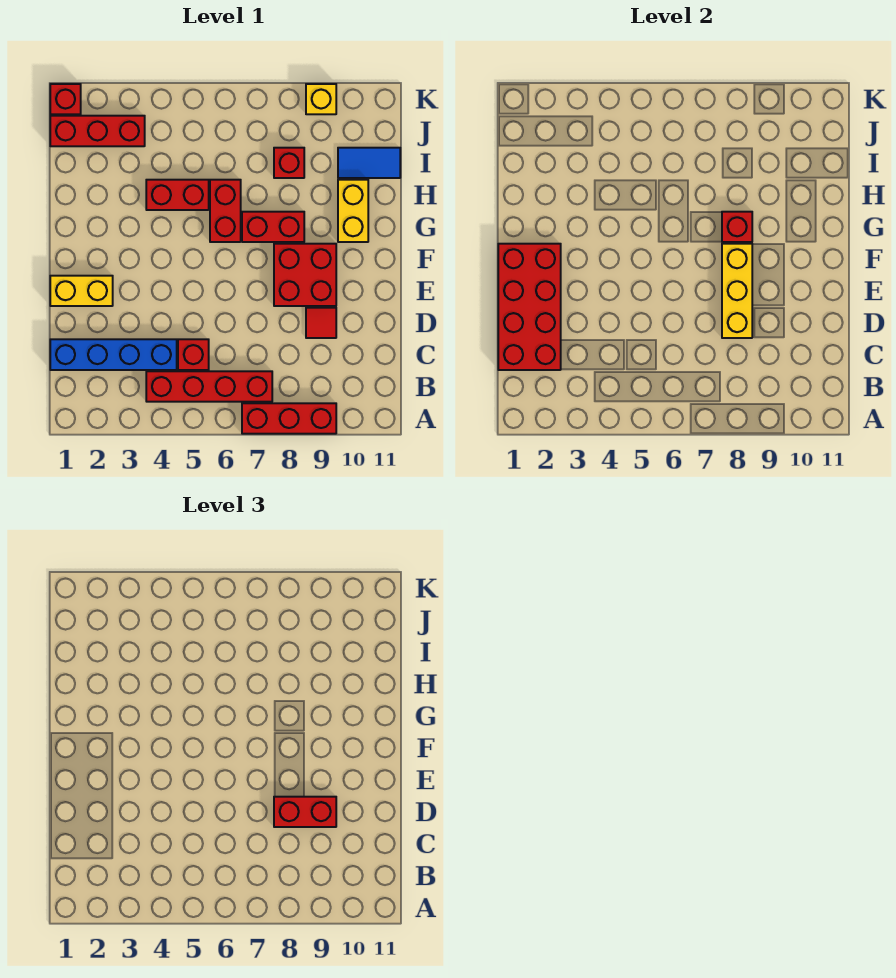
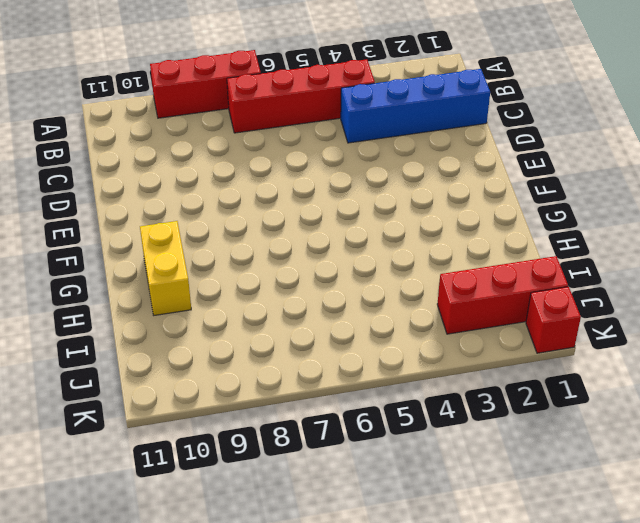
none -> red brick C5 level 1
none -> red tile D9 level 1
none -> yellow brick E1:E2 level 1

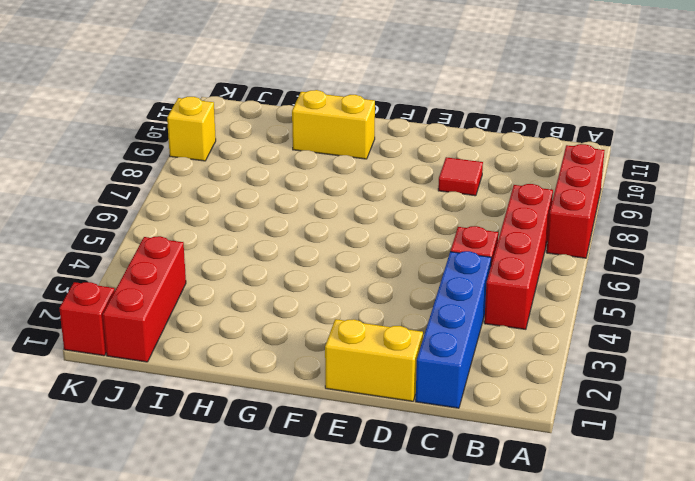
yellow brick D1:E1 level 1 -> yellow brick E1:E2 level 1
none -> red brick E8:F9 level 1
none -> red brick G6:H6 level 1
none -> red brick G7:G8 level 1

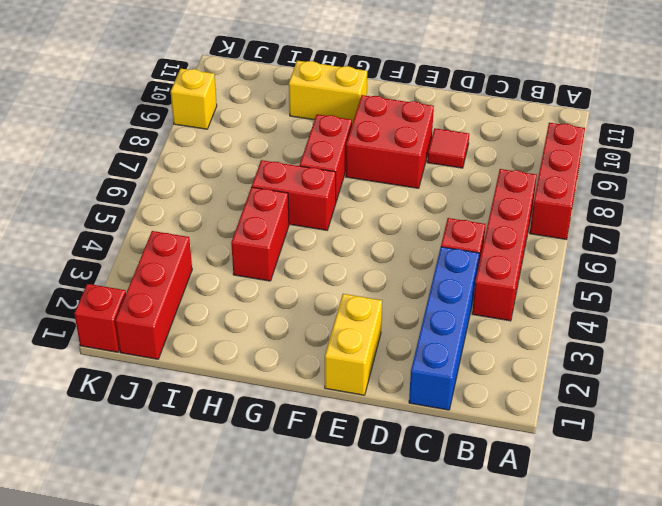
none -> red brick I8 level 1
none -> blue tile I10:I11 level 1
none -> red brick C1:F2 level 2

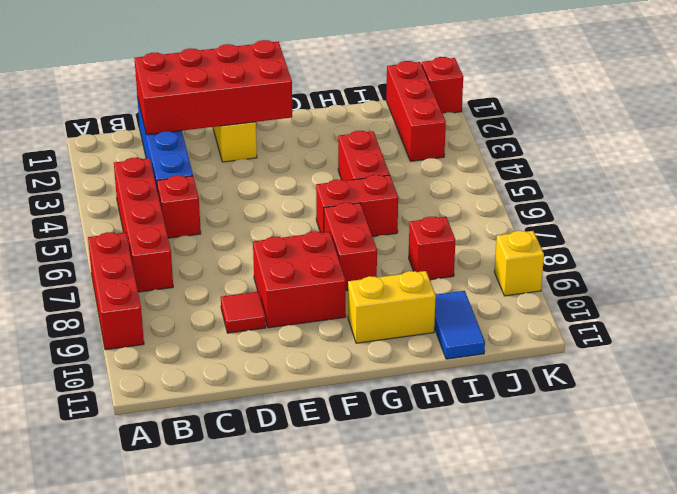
none -> yellow brick D8:F8 level 2
none -> red brick G8 level 2
none -> red brick D8:D9 level 3

